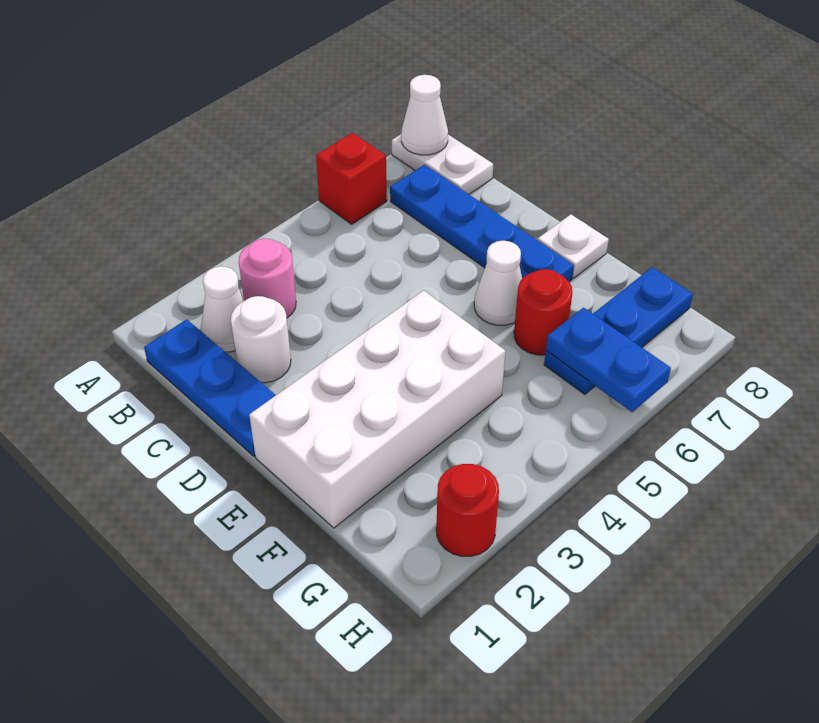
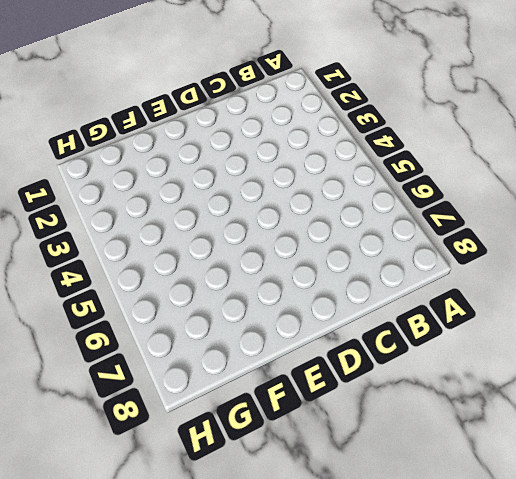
none -> red brick A6 level 1
none -> white plate A8:B8 level 1
none -> blue plate B1:D1 level 1

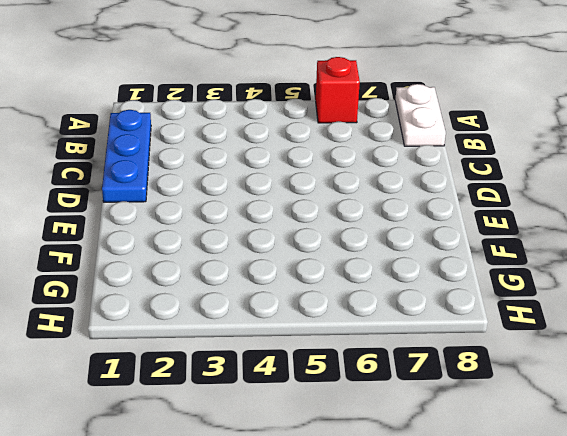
none -> white cone B2 level 1
none -> pink round brick B3 level 1
none -> blue plate B7:E7 level 1

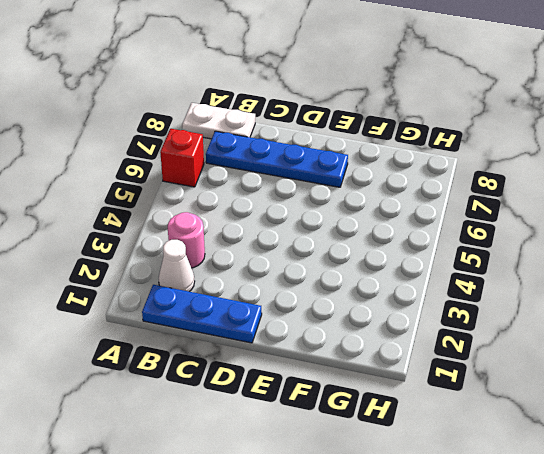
none -> white round brick C2 level 1
none -> white brick E1:F4 level 1
none -> white cone E6 level 1

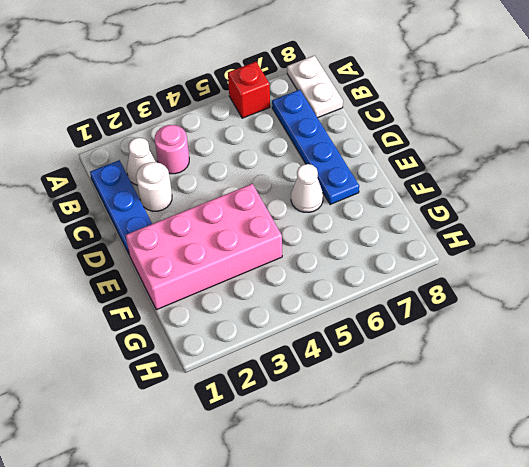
pink brick E1:F4 level 1 -> white brick E1:F4 level 1
none -> white plate E8 level 1
none -> red round brick F6 level 1
none -> blue plate G6:G8 level 1

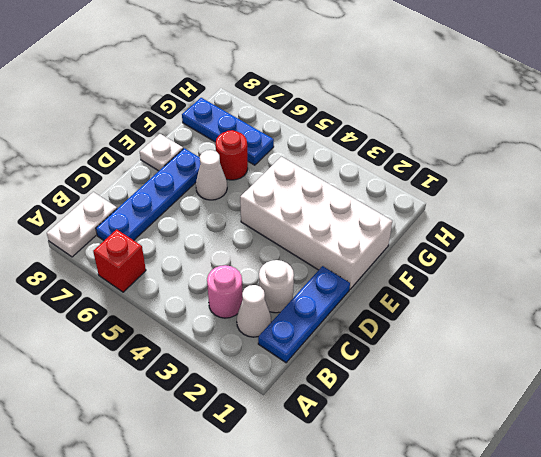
none -> red round brick H2 level 1
none -> white cone A8 level 2
none -> blue plate G6:H6 level 2

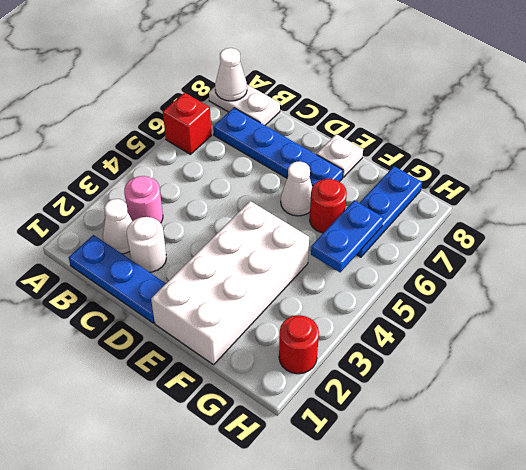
blue plate G5:G6 level 2 -> blue plate G6:H6 level 2

